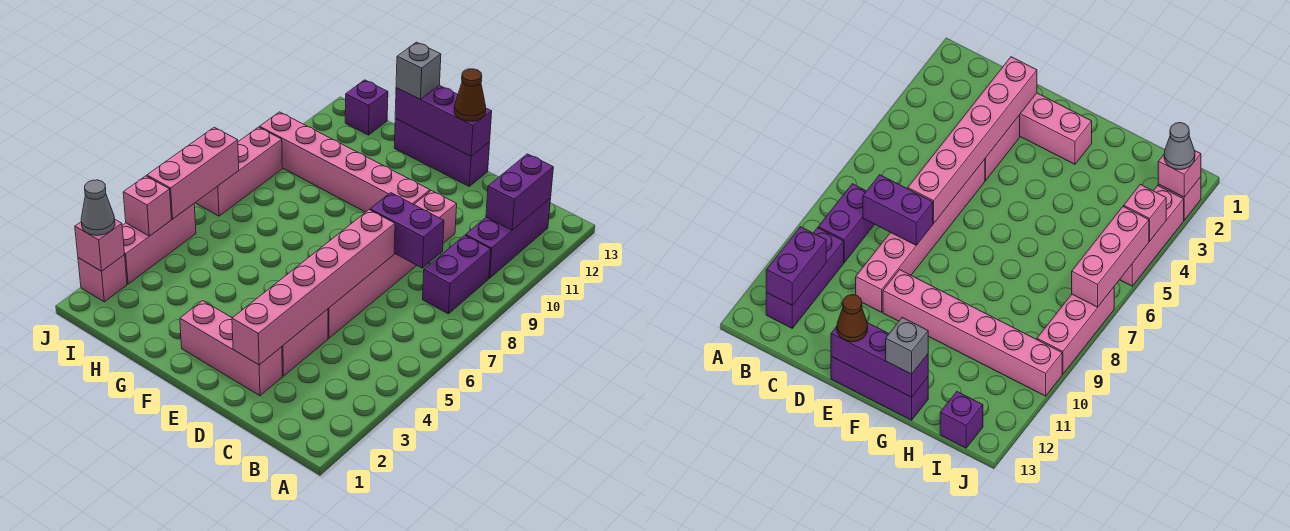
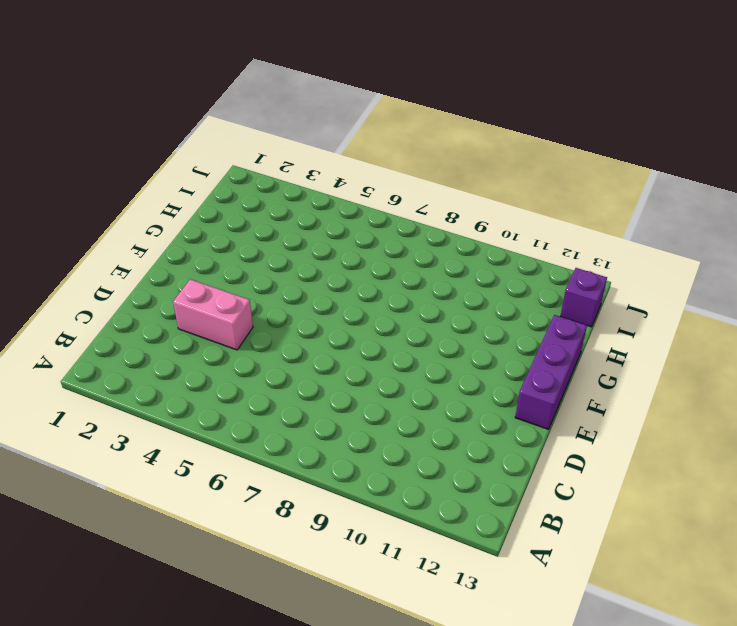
none -> purple brick B8:B9 level 1
none -> purple brick B10:B12 level 1
none -> pink brick D2:F2 level 1

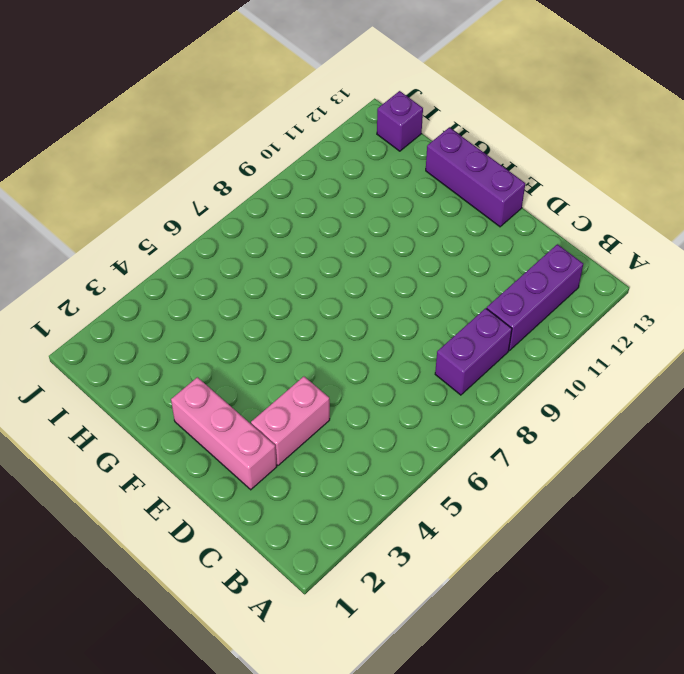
none -> pink brick D5:D10 level 1
none -> pink brick E10:J10 level 1
none -> pink brick J2 level 1

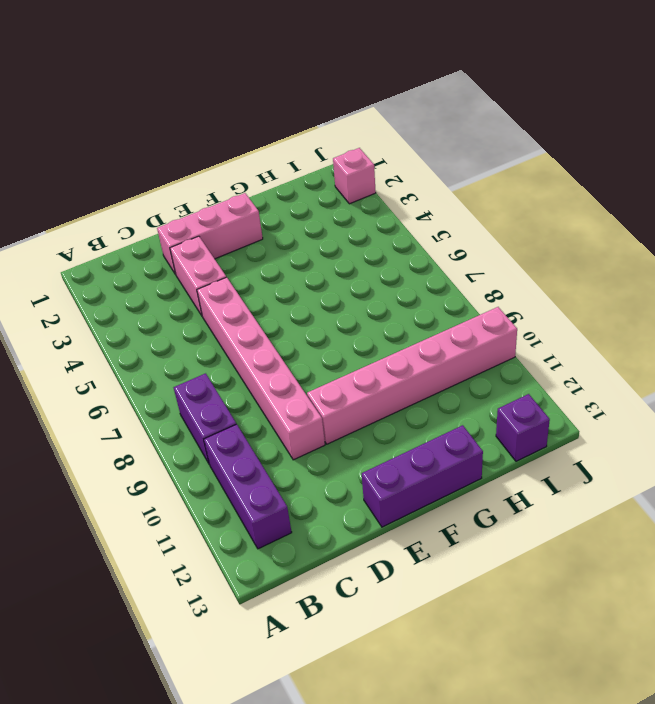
none -> pink brick J3:J5 level 1
none -> pink brick J7:J9 level 1
none -> purple brick B11:B12 level 2

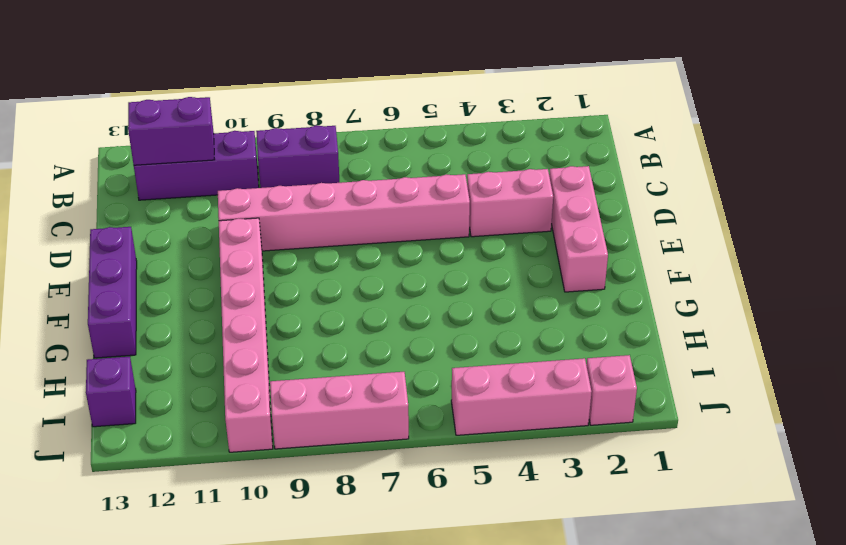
none -> purple brick C8:D8 level 2
none -> pink brick D2:D7 level 2
none -> purple brick E13:G13 level 2

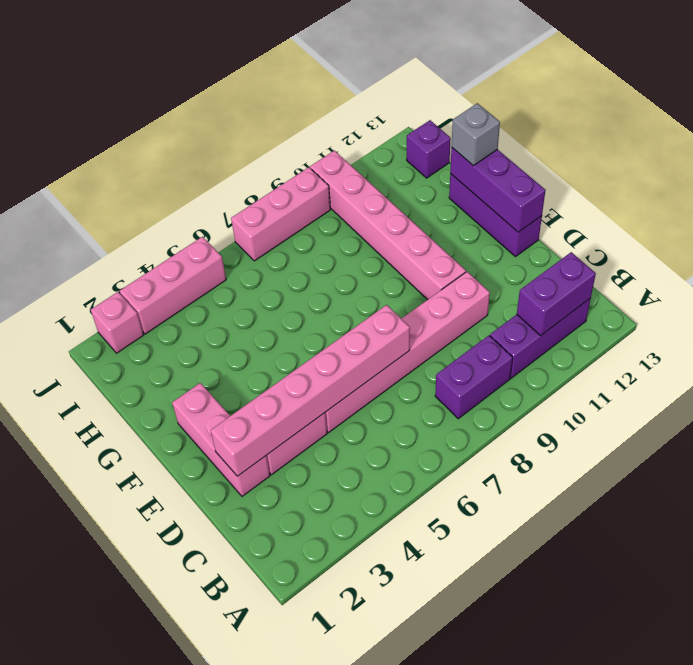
none -> purple brick C8:D8 level 2
none -> pink brick J2 level 2
none -> pink brick J4 level 2

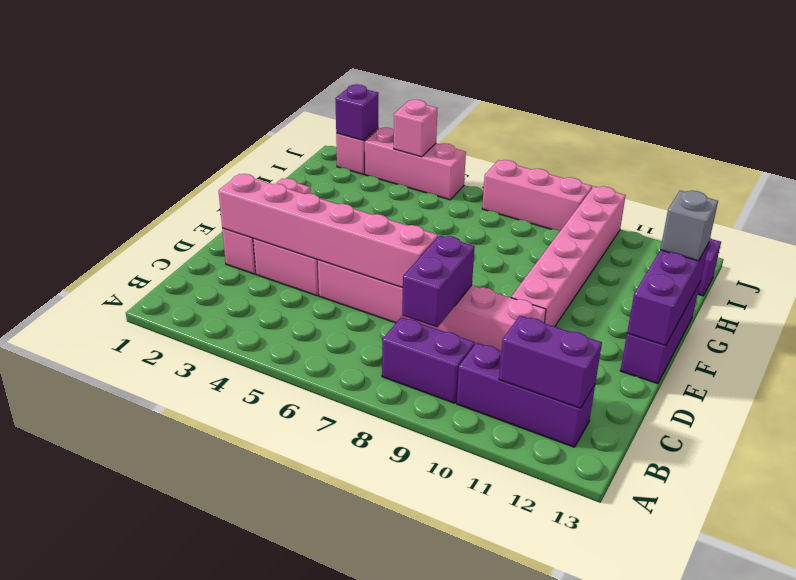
purple brick J2 level 2 -> pink brick J2 level 2
none -> pink brick J5:J7 level 2
none -> brown cone E13 level 3
none -> grey cone J2 level 3

